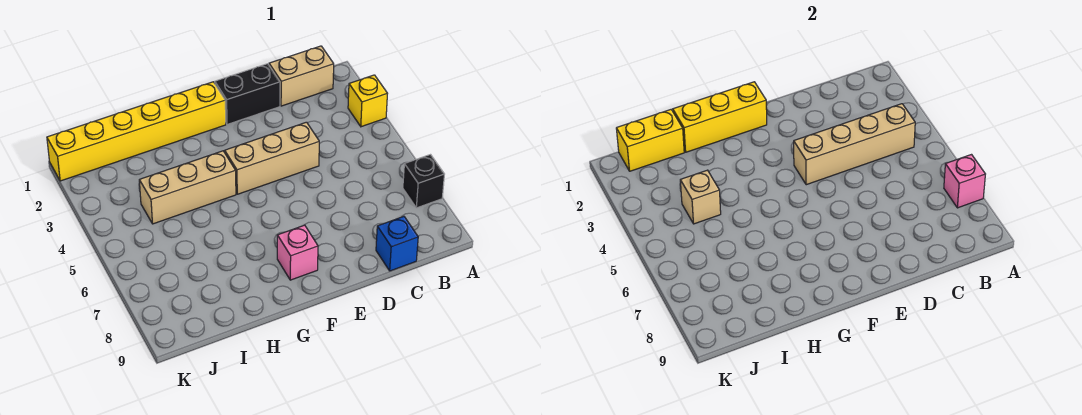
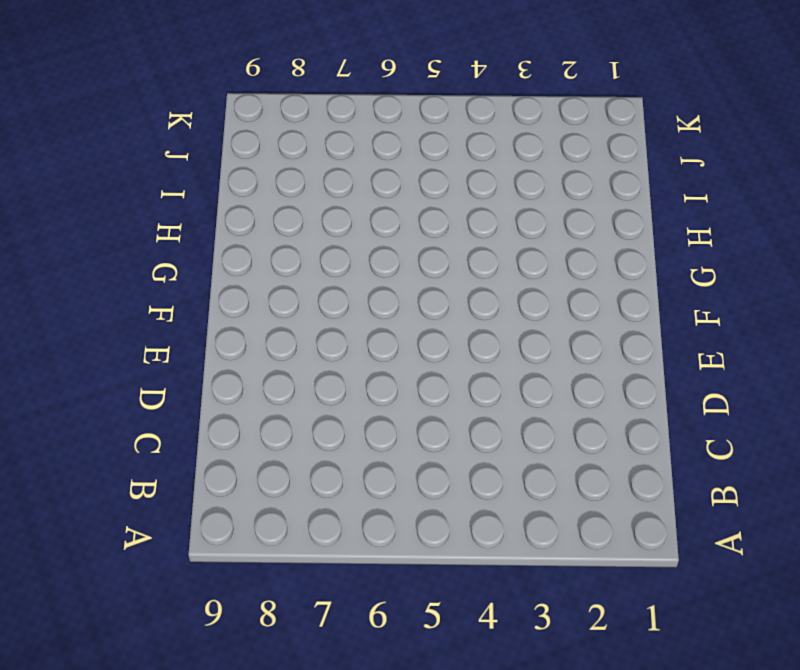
none -> yellow brick A3 level 1
none -> black brick A7 level 1
none -> tan brick B1:C1 level 1

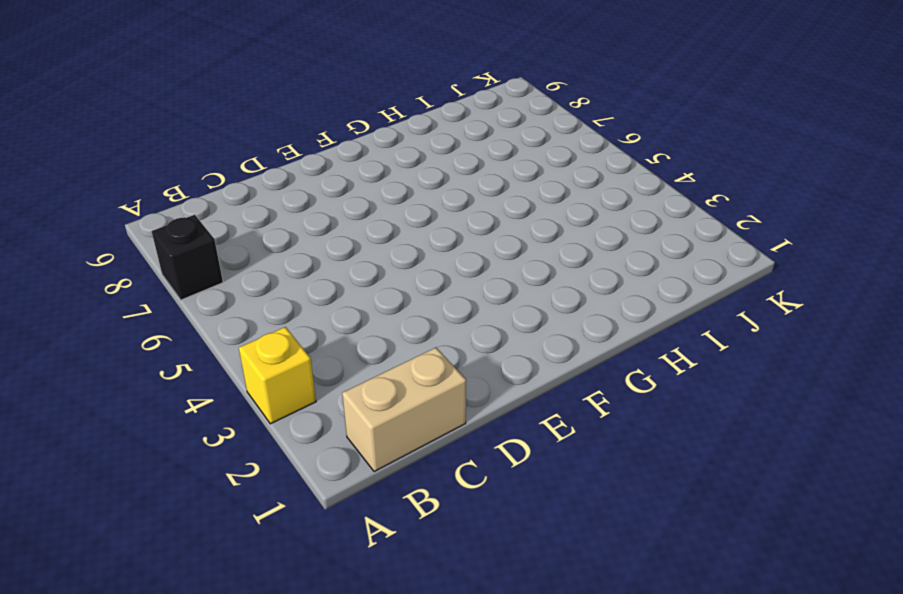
none -> blue brick C9 level 1
none -> black brick D1:E1 level 1
none -> tan brick D4:F4 level 1

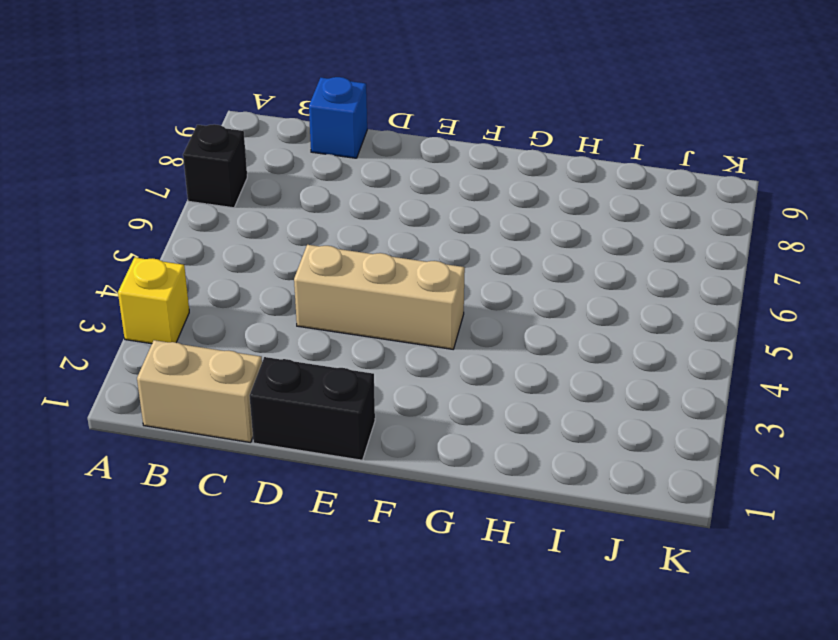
none -> yellow brick F1:K1 level 1
none -> pink brick F8 level 1
none -> tan brick G4:I4 level 1

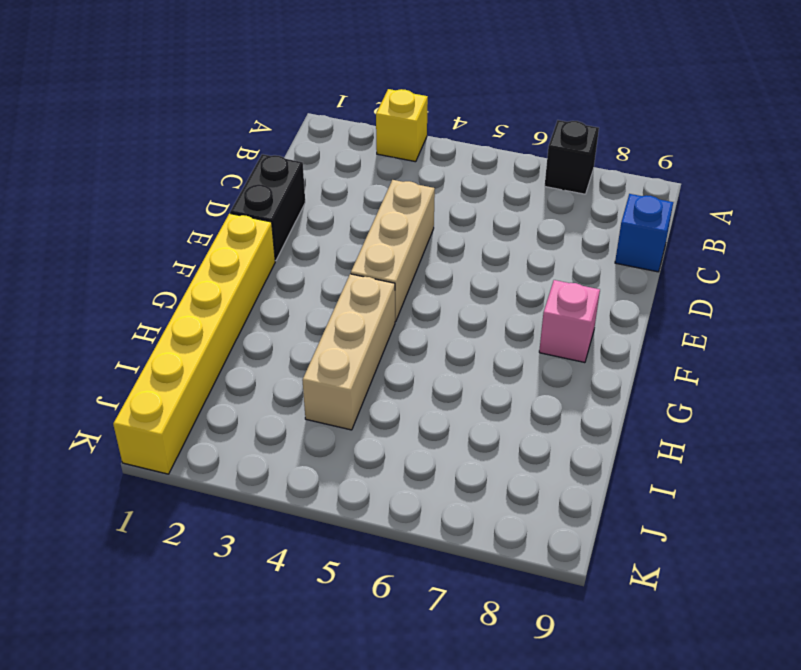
none -> tan brick B1:C1 level 1
none -> pink brick A7 level 2
none -> tan brick B4:E4 level 2

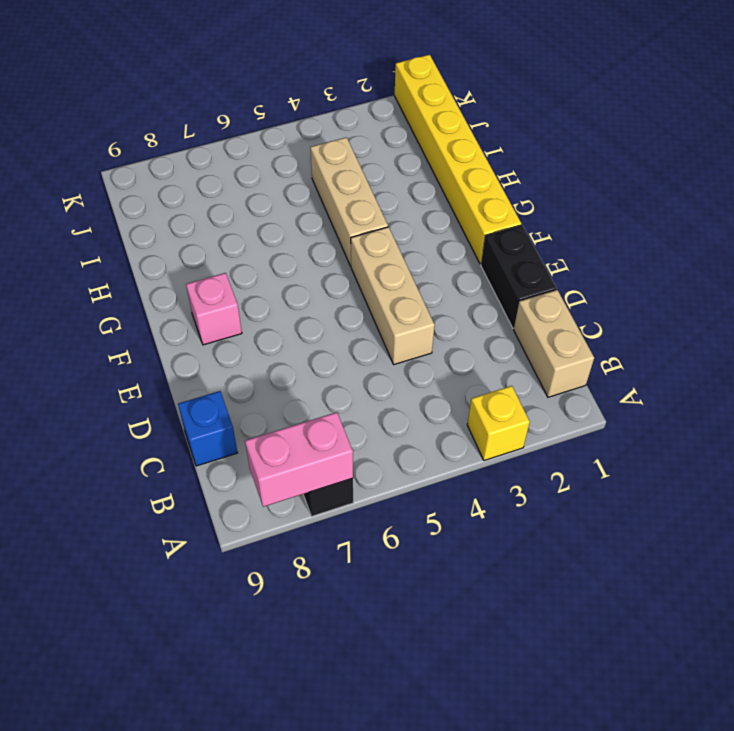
pink brick A7:A8 level 2 -> pink brick A7 level 2
none -> tan brick B4:E4 level 2
none -> yellow brick F1:H1 level 2
none -> yellow brick I1:J1 level 2

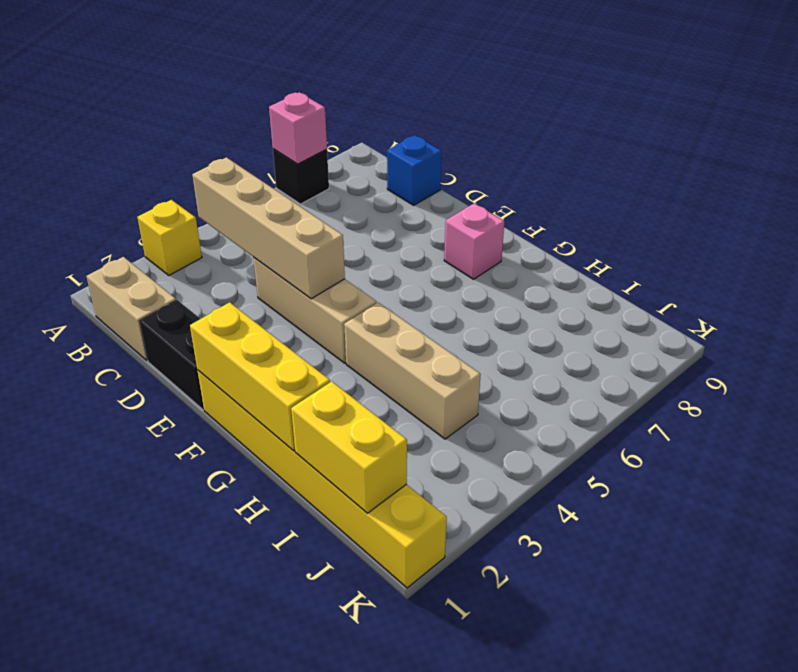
none -> tan brick I4 level 2

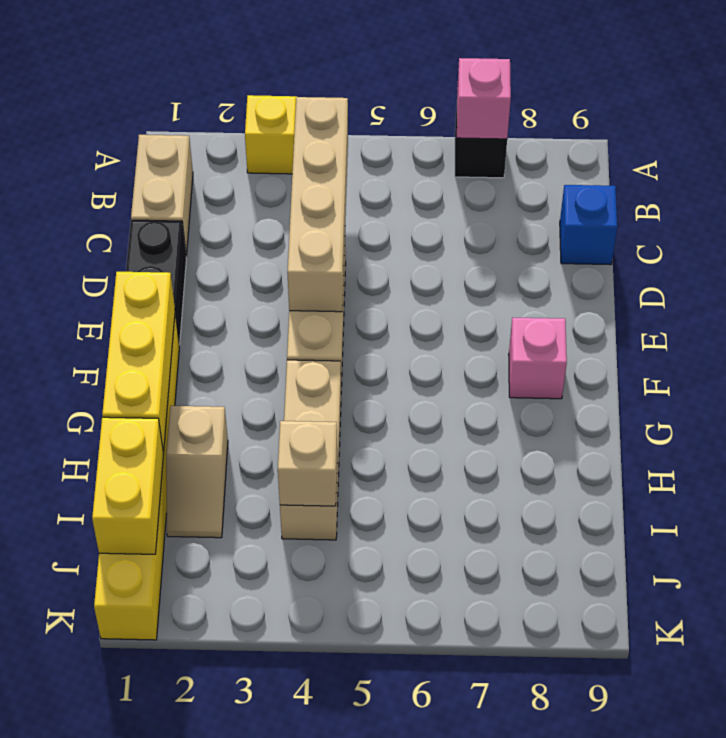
tan slope H2:I2 level 1 top H -> none

